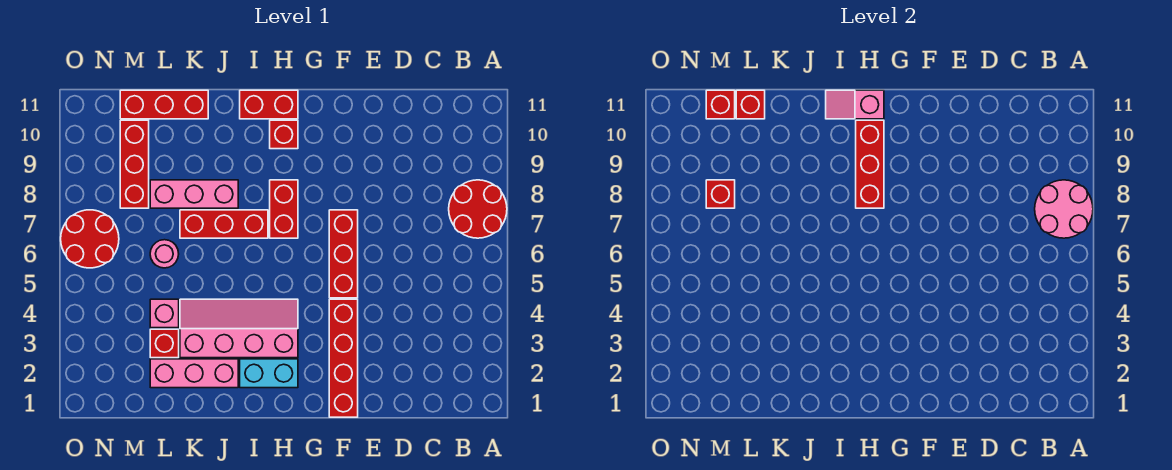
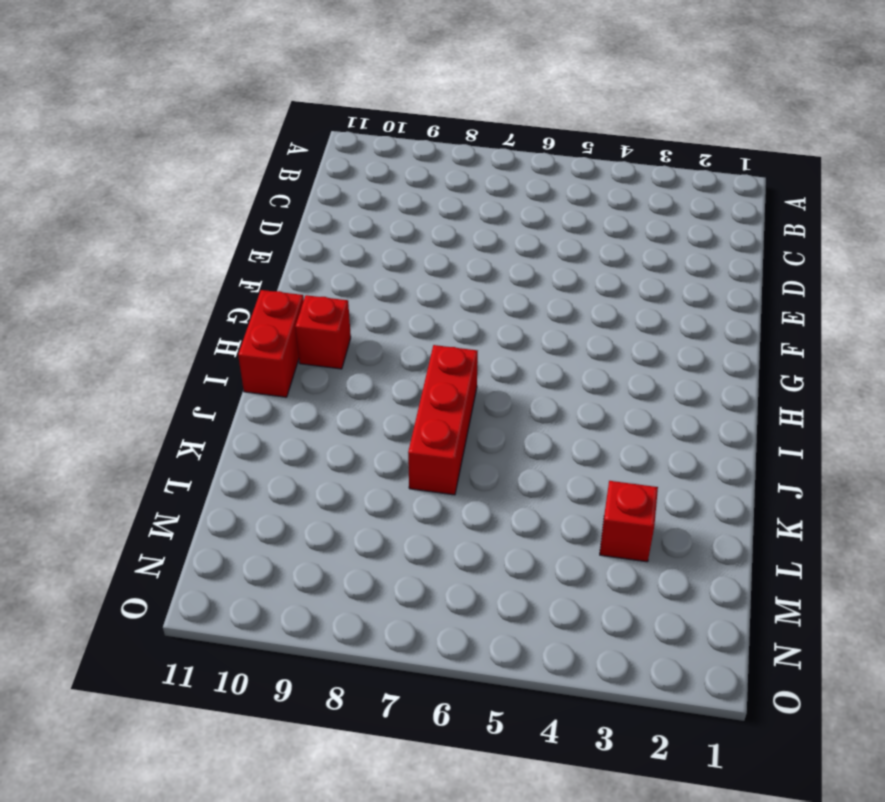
none -> red round brick A7:B8 level 1
none -> red brick F1:F4 level 1
none -> red brick F5:F7 level 1

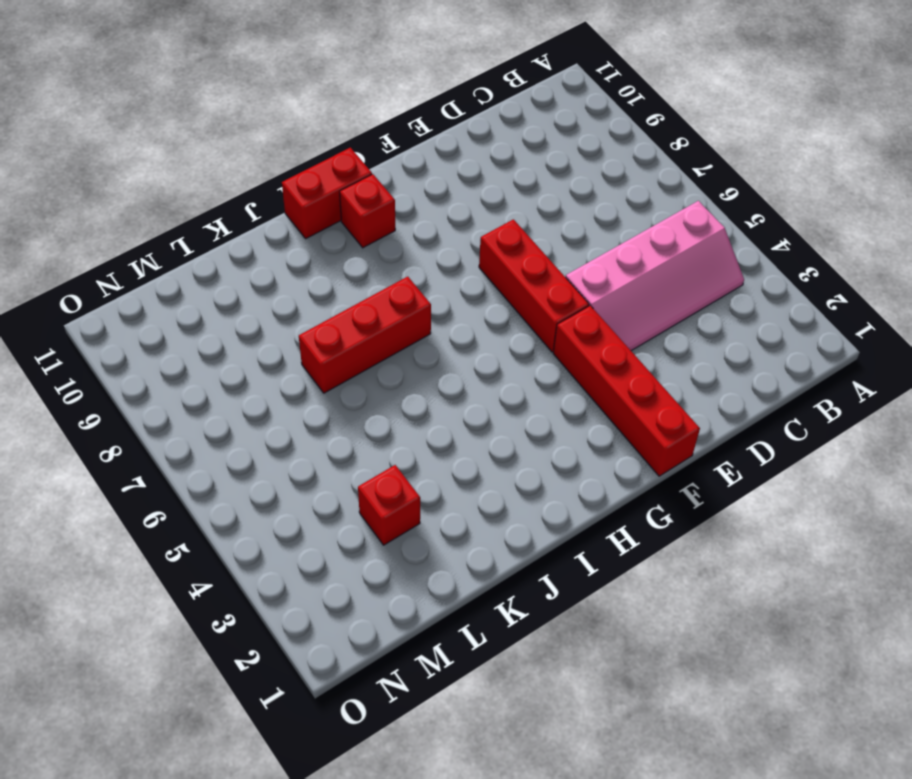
pink slope B4:E5 level 1 top 5 -> pink slope H3:K4 level 1 top 3
none -> red round brick A7:B8 level 1
none -> cyan brick H2:I2 level 1
none -> red brick H7:H8 level 1

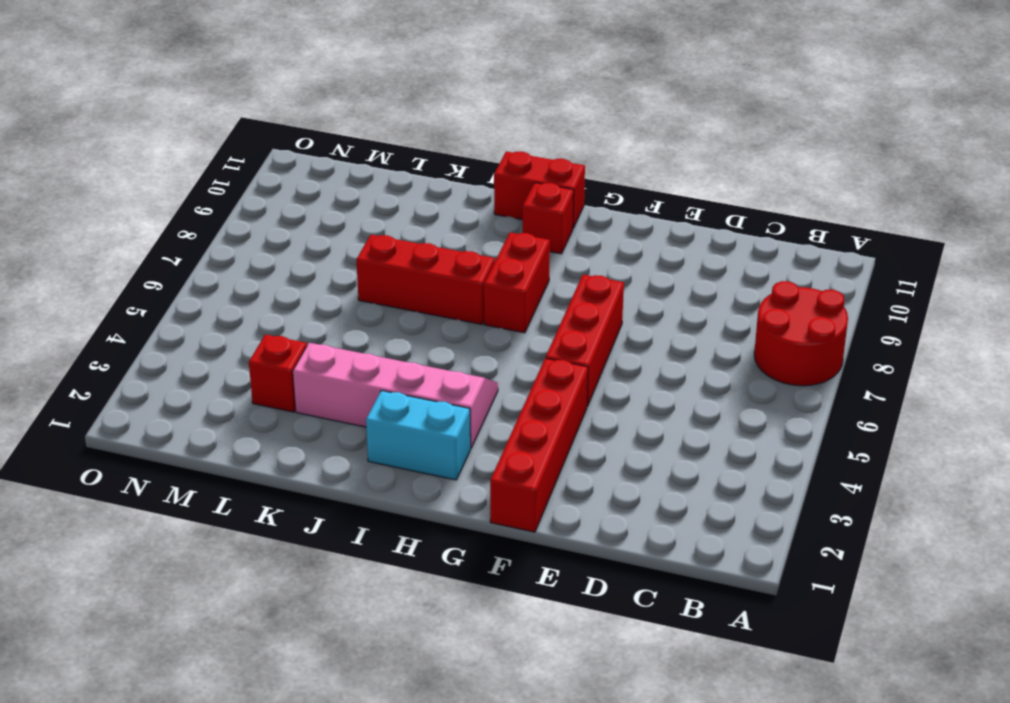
none -> pink brick J2:L2 level 1
none -> pink brick J8:L8 level 1
none -> red brick K11:M11 level 1

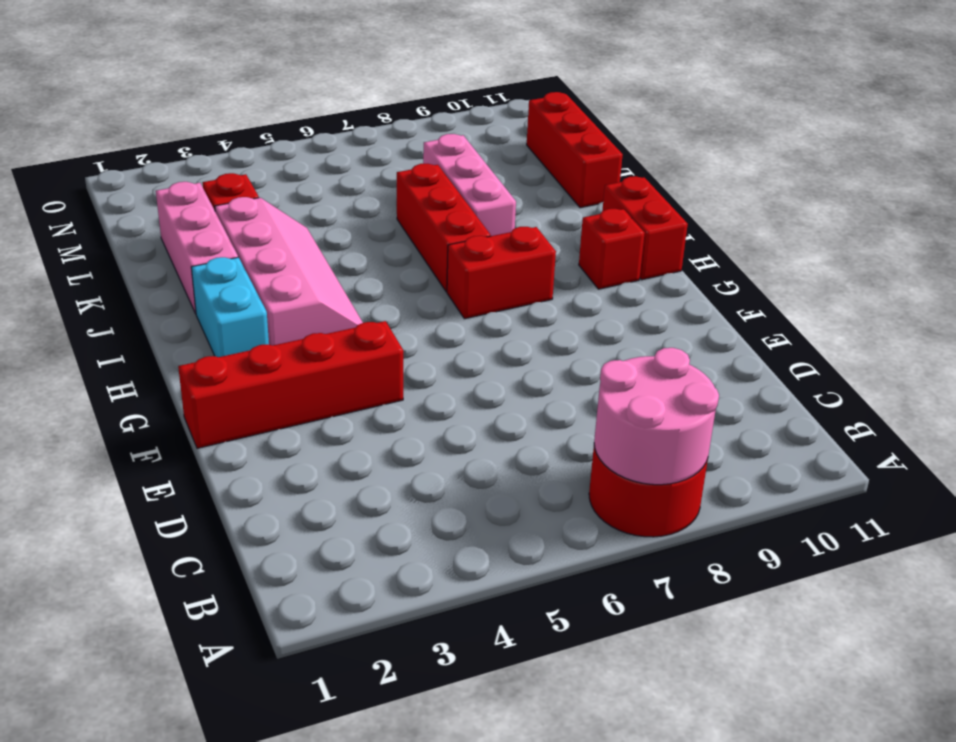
none -> red brick F5:F7 level 1
none -> pink brick L4 level 1
none -> pink round brick L6 level 1

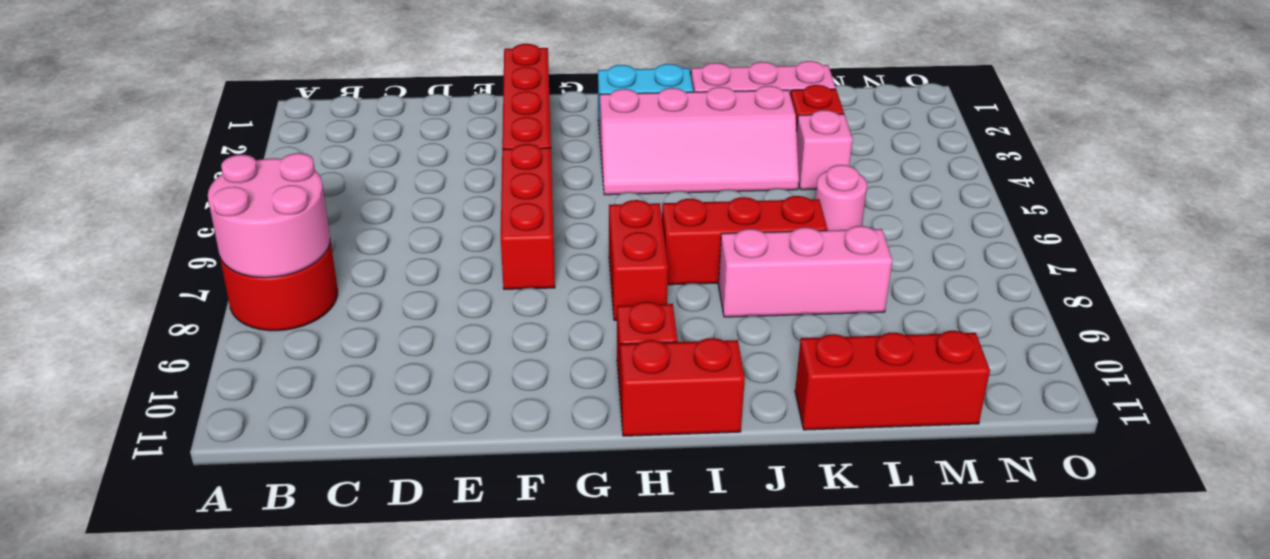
none -> red brick M8:M10 level 1
none -> red round brick N6:O7 level 1
none -> red brick H8:H10 level 2

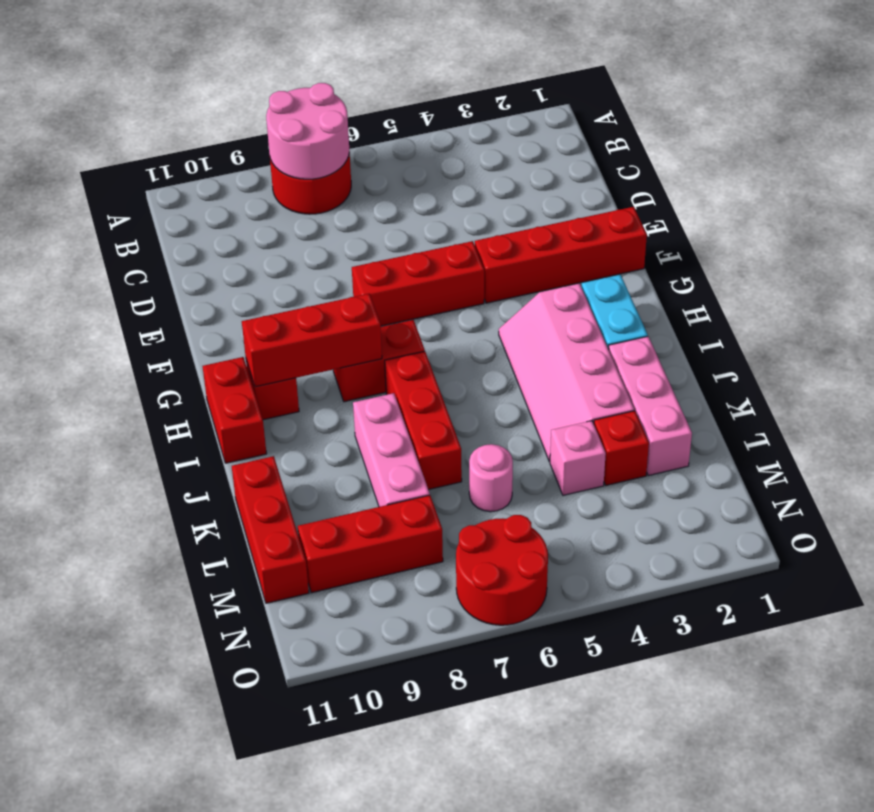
none -> pink slope H11:I11 level 2 top H
none -> red brick L11 level 2
none -> red brick M8 level 2

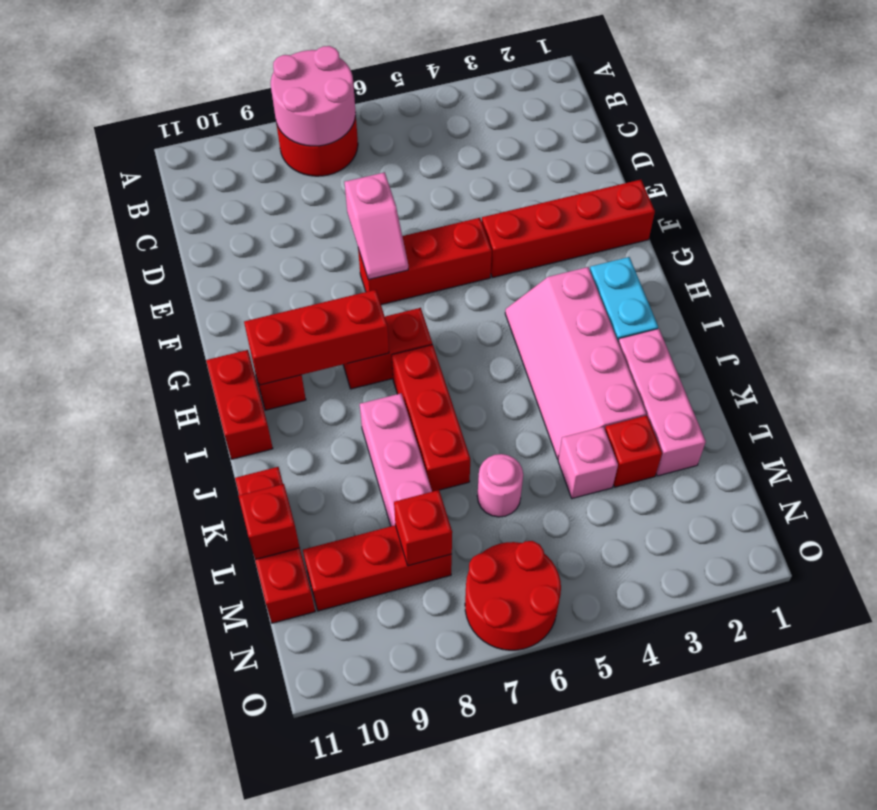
pink slope E7:F7 level 2 top E -> pink slope H11:I11 level 2 top H
none -> red brick M11 level 2

